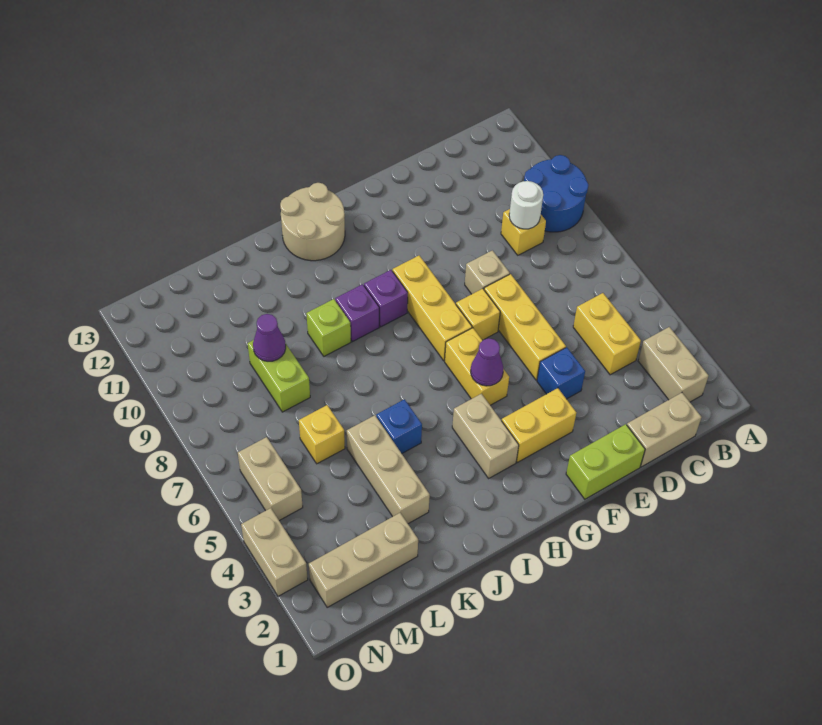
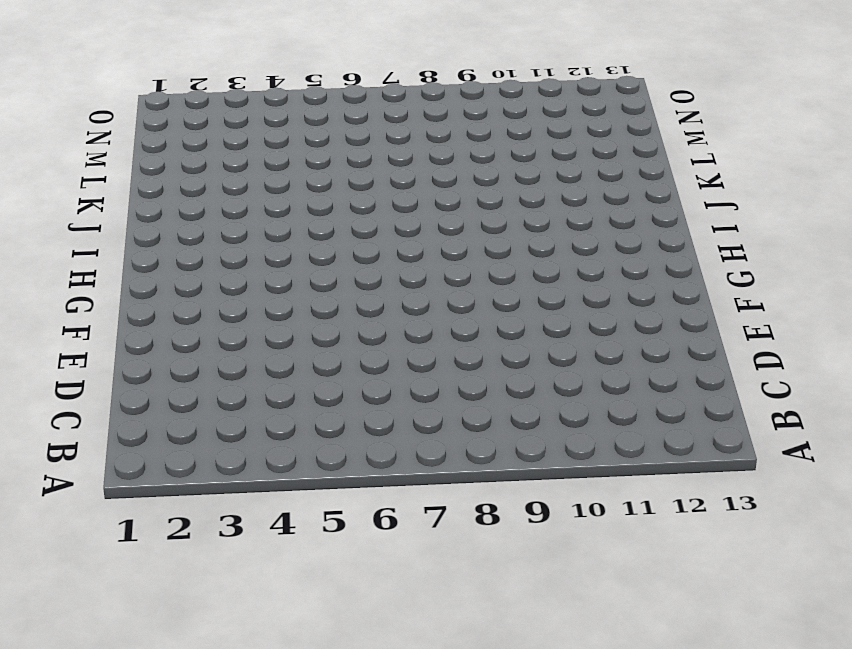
none -> blue round brick A9:B10 level 1
none -> tan brick B2:B3 level 1
none -> tan brick C1:D1 level 1

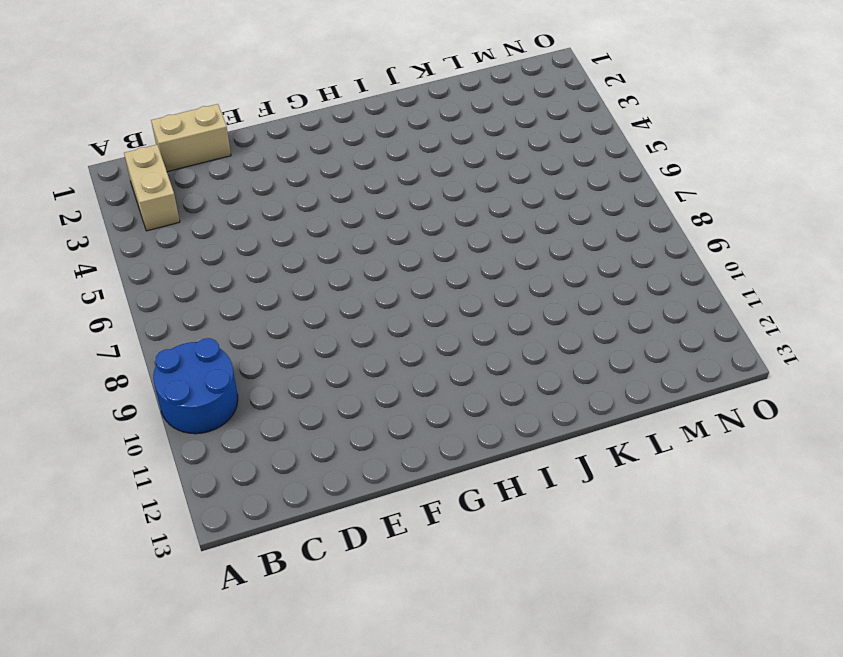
none -> yellow brick C4:C5 level 1
none -> yellow brick C9 level 1
none -> lime brick E1:F1 level 1

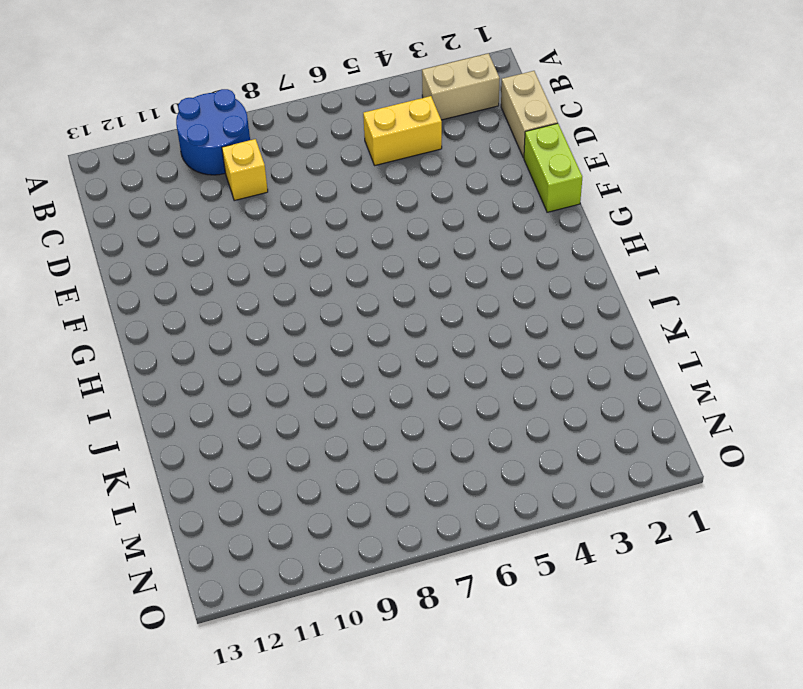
none -> blue brick E4 level 1
none -> yellow brick E5:E7 level 1
none -> tan brick E8 level 1

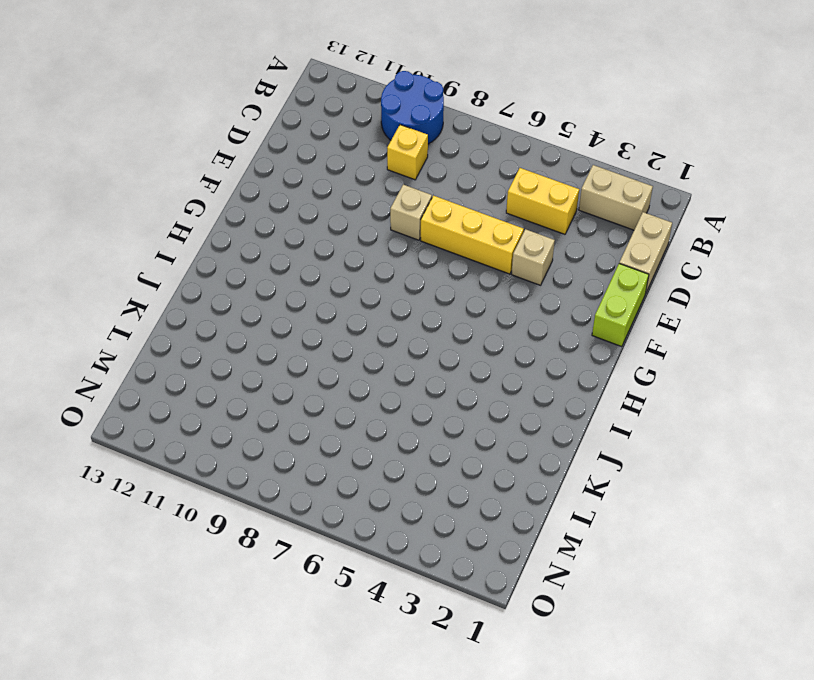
tan brick E4 level 1 -> blue brick E4 level 1
none -> yellow brick F3:G3 level 1
none -> yellow brick F7 level 1
none -> yellow brick G5:G6 level 1

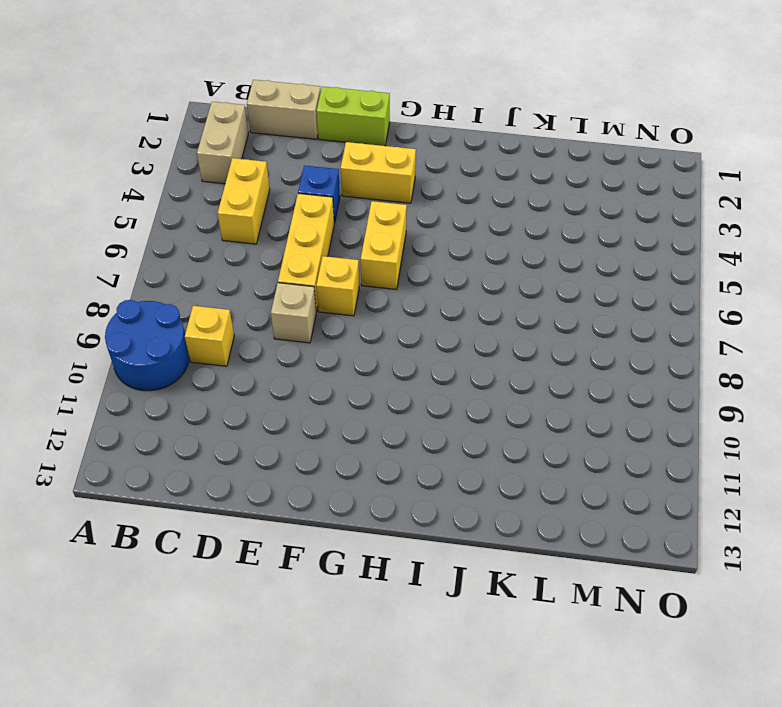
none -> yellow brick G7:G9 level 1
none -> tan brick H3:H4 level 1
none -> purple brick H9 level 1

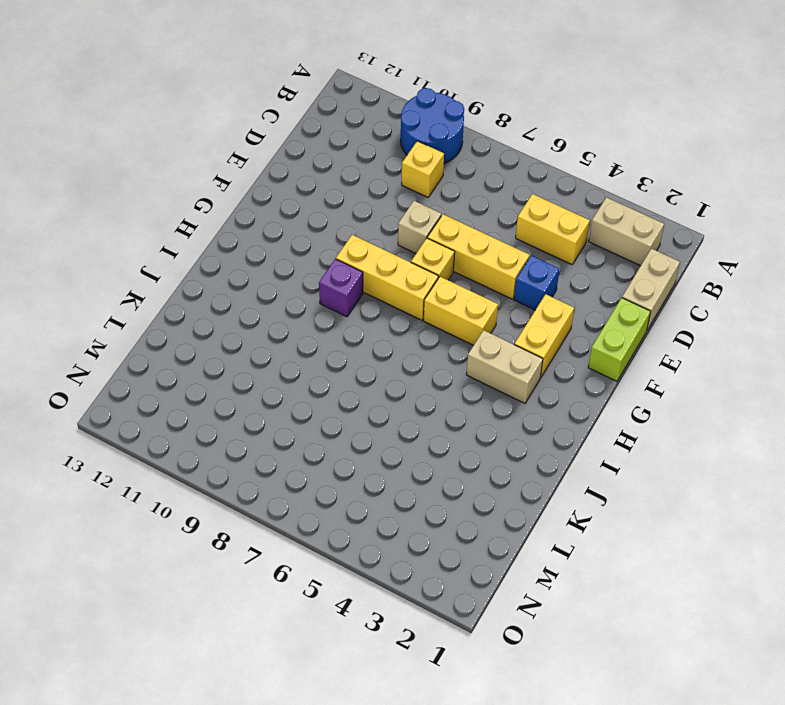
none -> tan round brick H12:I13 level 1
none -> purple brick I9 level 1
none -> blue brick J5 level 1

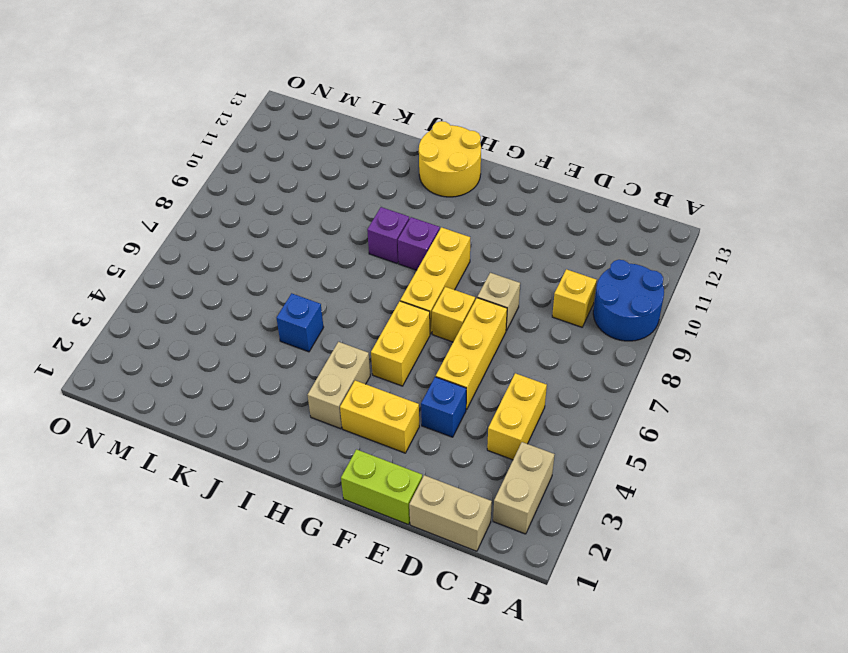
yellow round brick H12:I13 level 1 -> tan round brick H12:I13 level 1
none -> lime brick J9 level 1
none -> tan brick K3:K5 level 1
none -> tan brick L2:N2 level 1

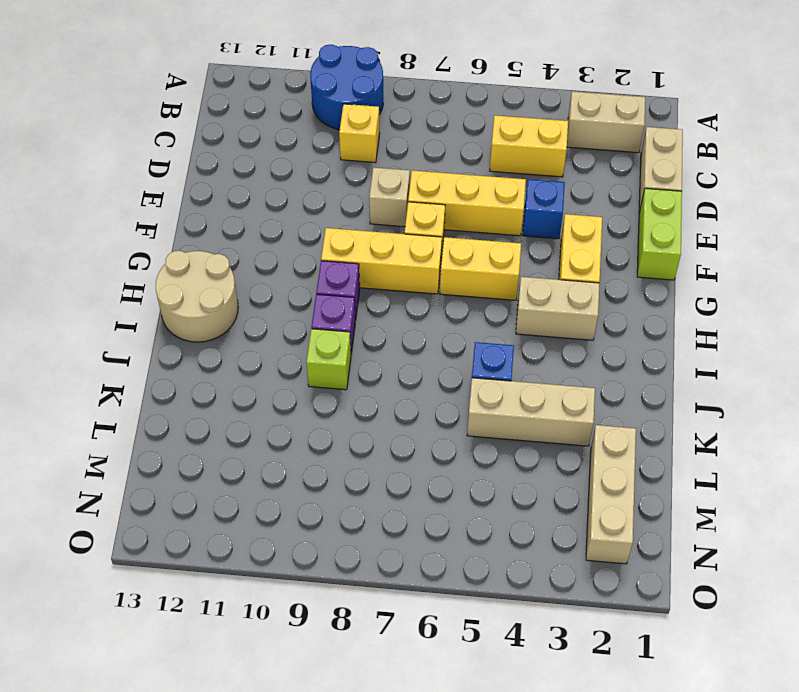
none -> yellow brick L6 level 1
none -> lime brick L8:L9 level 1
none -> tan brick N5:N6 level 1

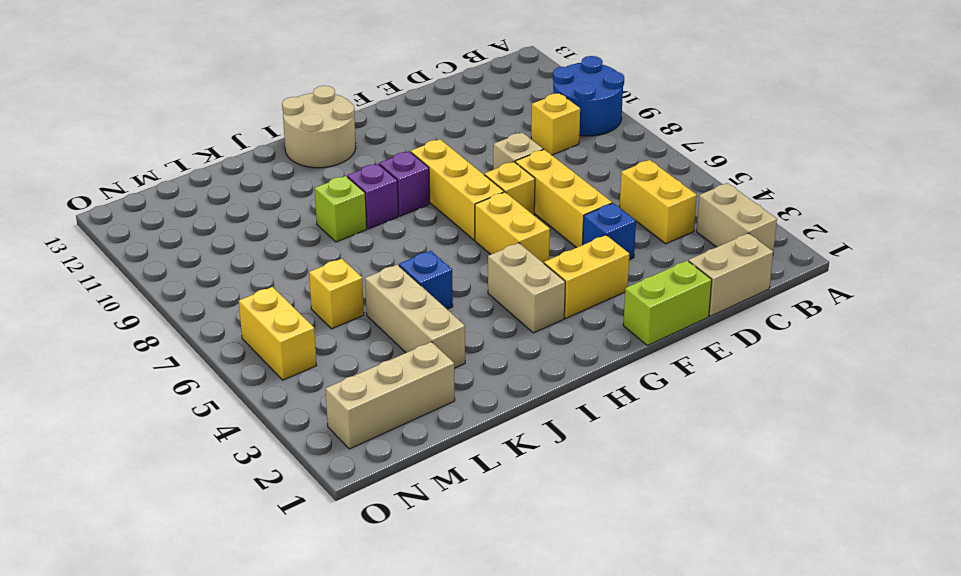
yellow brick N5:N6 level 1 -> tan brick N5:N6 level 1
none -> lime brick L8:L9 level 1
none -> tan brick O3:O4 level 1
none -> white round brick C9 level 2

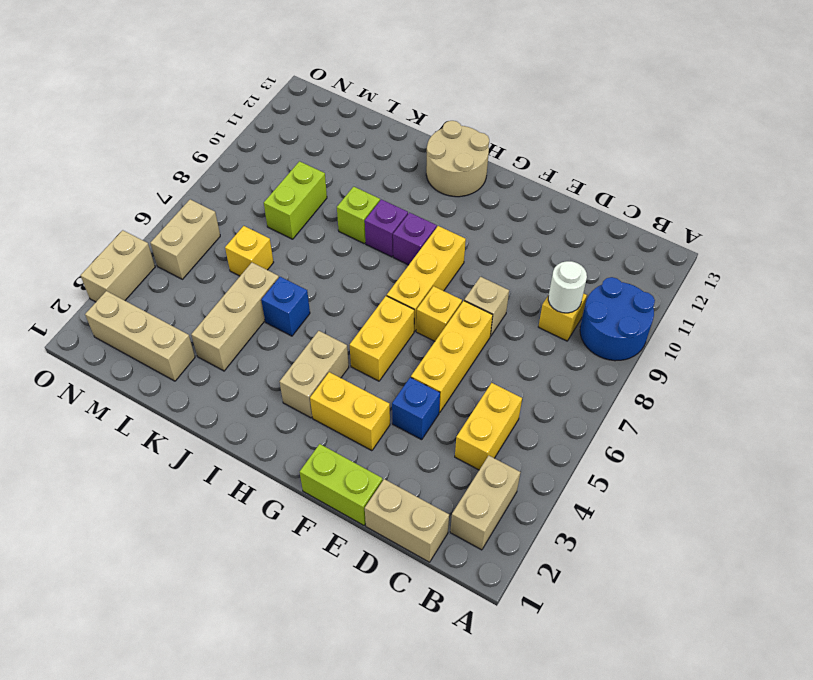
none -> purple cone G5 level 2
none -> purple cone L9 level 2

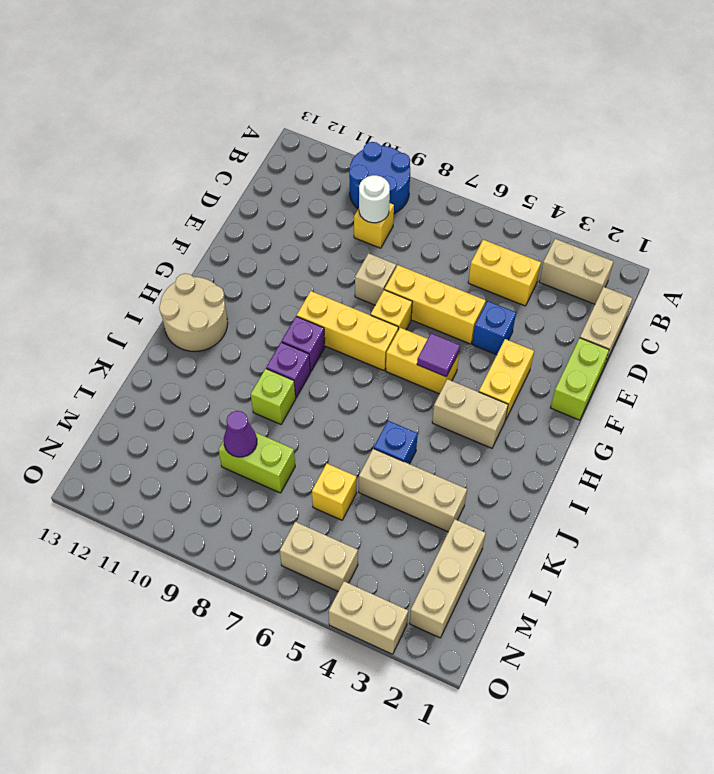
purple tile G5 level 2 -> purple cone G5 level 2

